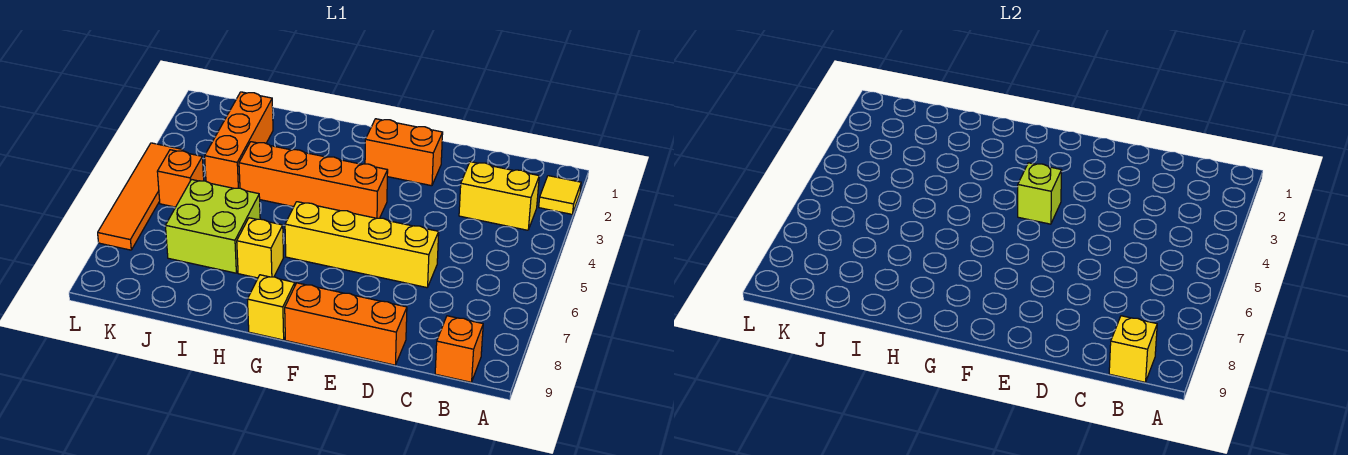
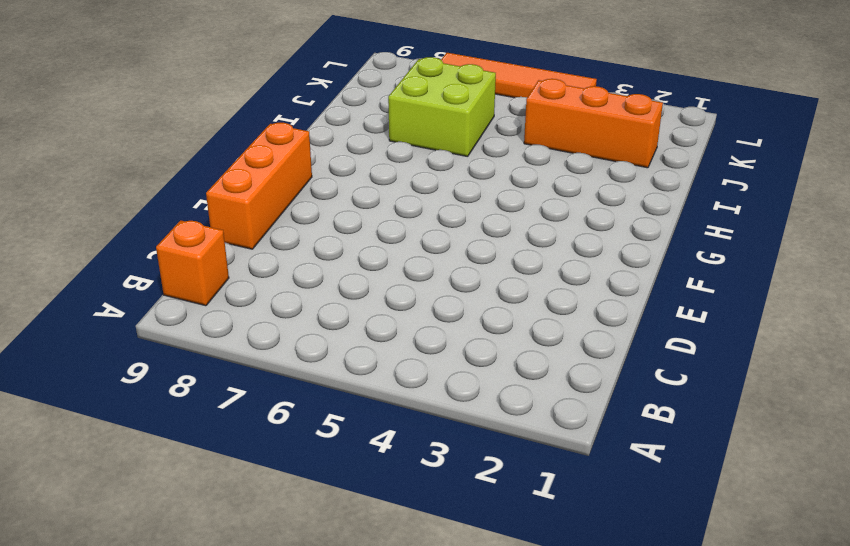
none -> yellow tile A2 level 1
none -> yellow brick B3:C3 level 1
none -> yellow brick D6:G6 level 1

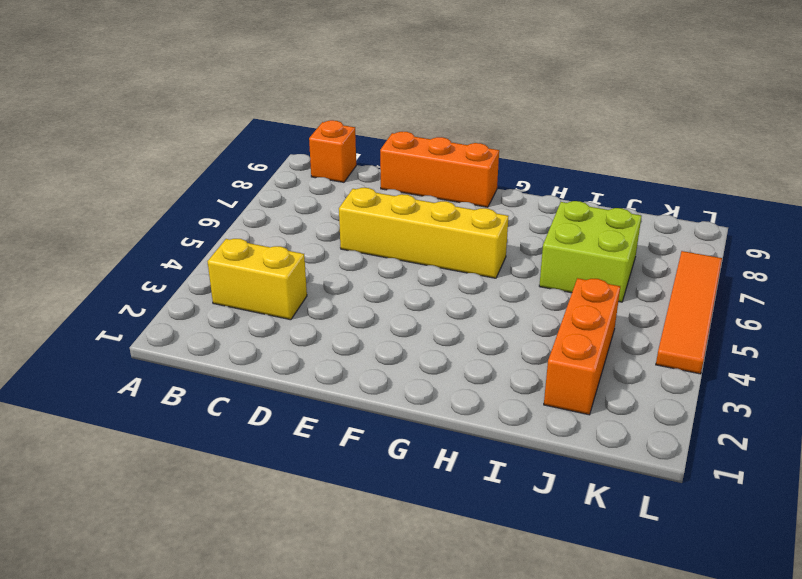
none -> yellow tile A2 level 1
none -> orange brick E2:F2 level 1
none -> orange brick F4:I4 level 1

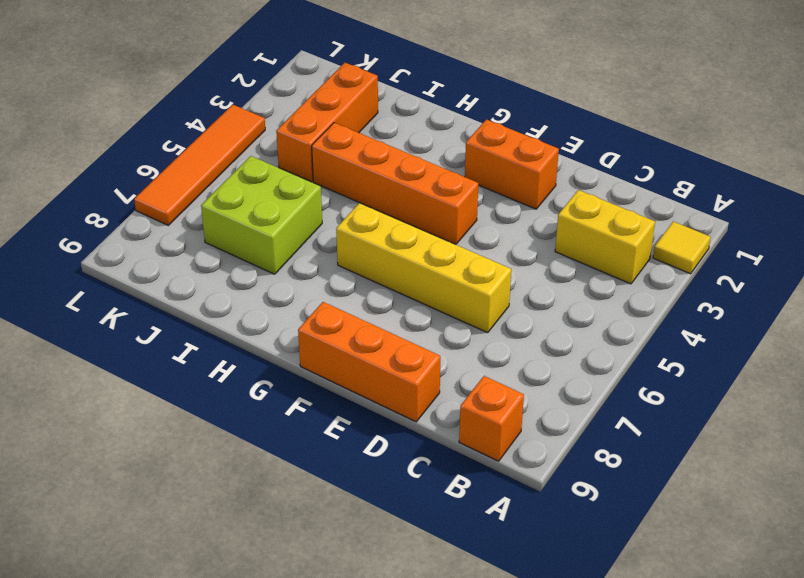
none -> yellow brick G9 level 1
none -> yellow brick H7 level 1
none -> orange brick K5 level 1

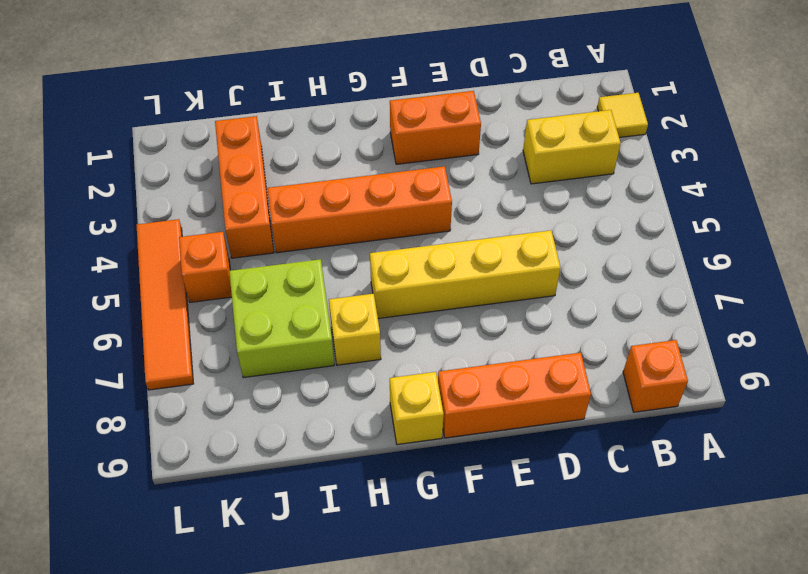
none -> yellow brick B9 level 2
none -> lime brick F4 level 2

